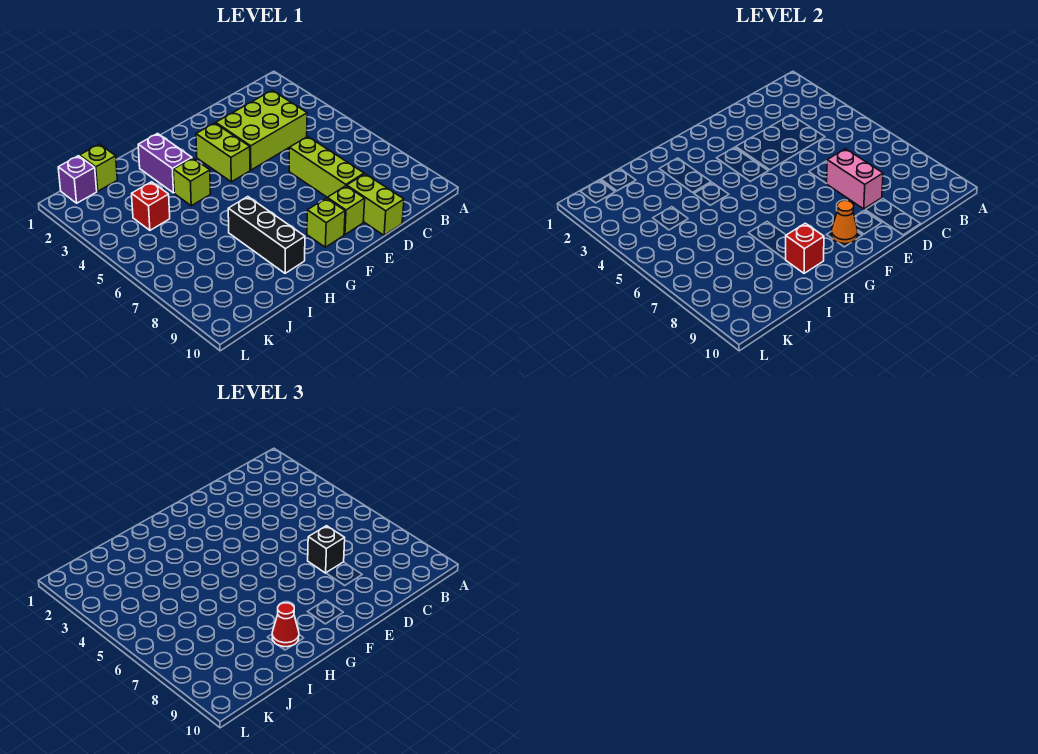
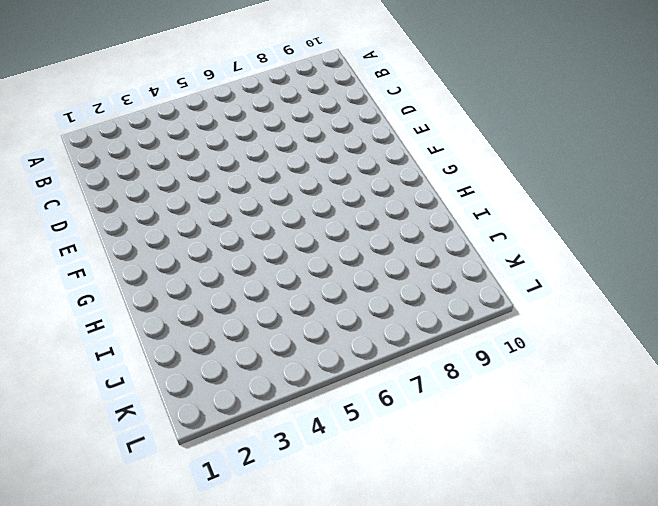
none -> lime brick C3:E4 level 1
none -> lime brick D6:D8 level 1
none -> lime brick D9:D10 level 1

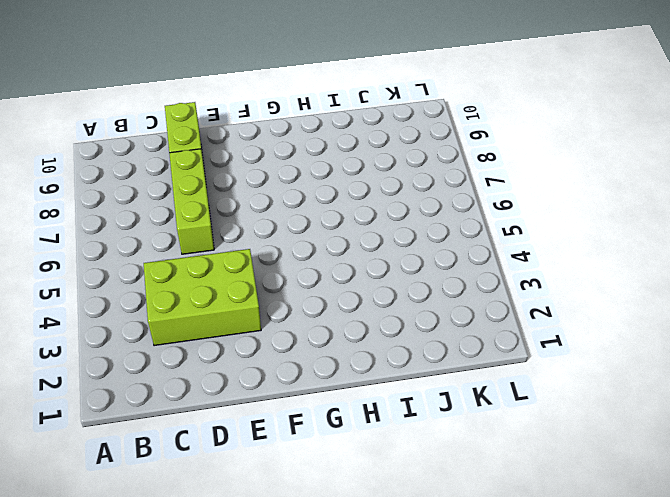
none -> lime brick E9 level 1
none -> lime brick F3:F4 level 1
none -> lime brick F9 level 1

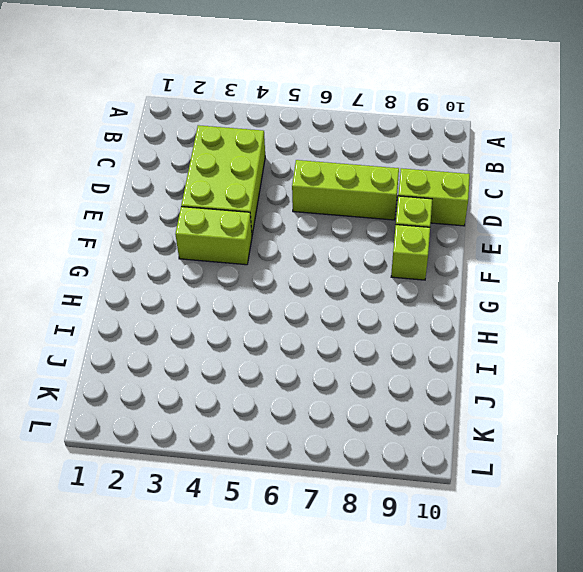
none -> purple brick H2:H3 level 1
none -> lime brick H4 level 1
none -> black brick H7:H9 level 1

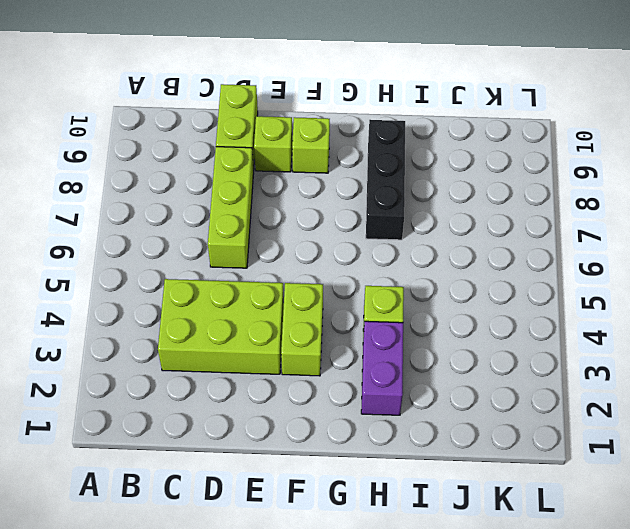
none -> lime brick J1 level 1
none -> red brick J4 level 1
none -> purple brick K1 level 1

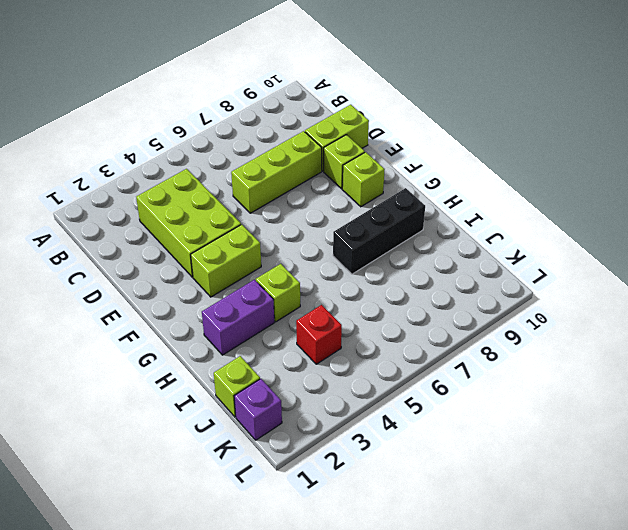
none -> pink brick D7:D8 level 2
none -> orange cone F9 level 2
none -> red brick H9 level 2

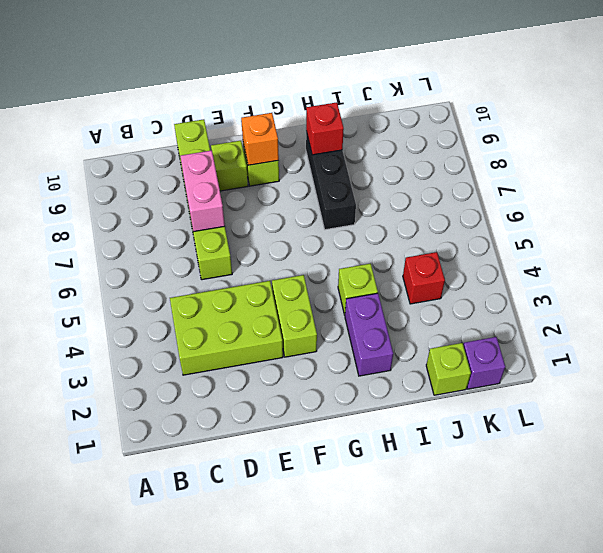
orange brick F9 level 2 -> orange cone F9 level 2
none -> black brick D7 level 3
none -> red cone H9 level 3

